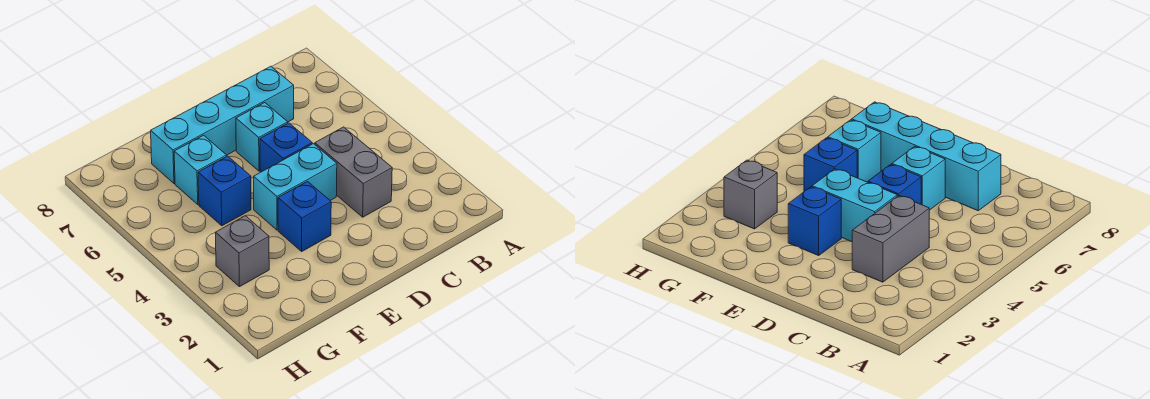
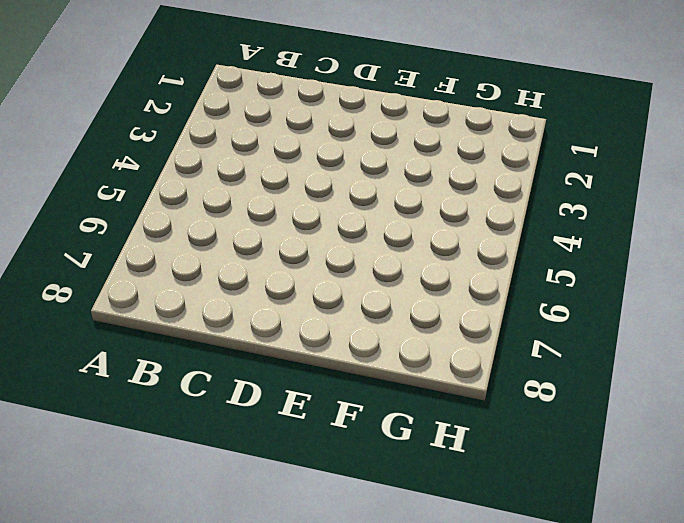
none -> grey brick C3:C4 level 1
none -> cyan brick C7:F7 level 1

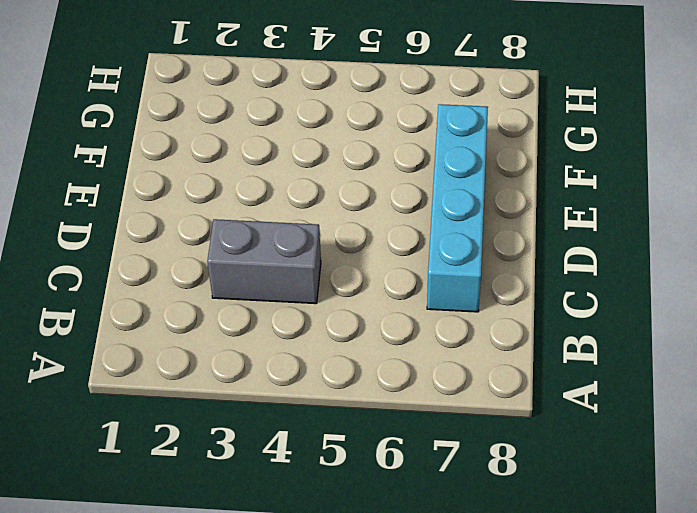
none -> cyan brick D4:E4 level 1
none -> blue brick D5 level 1

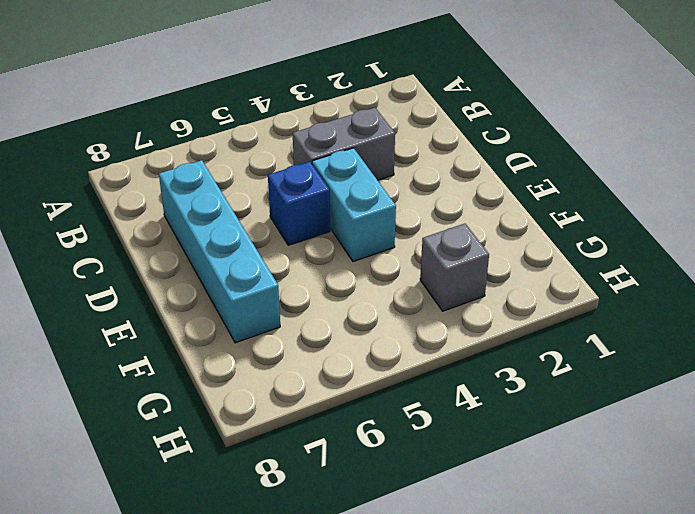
none -> cyan brick D6 level 1
none -> blue brick E3 level 1

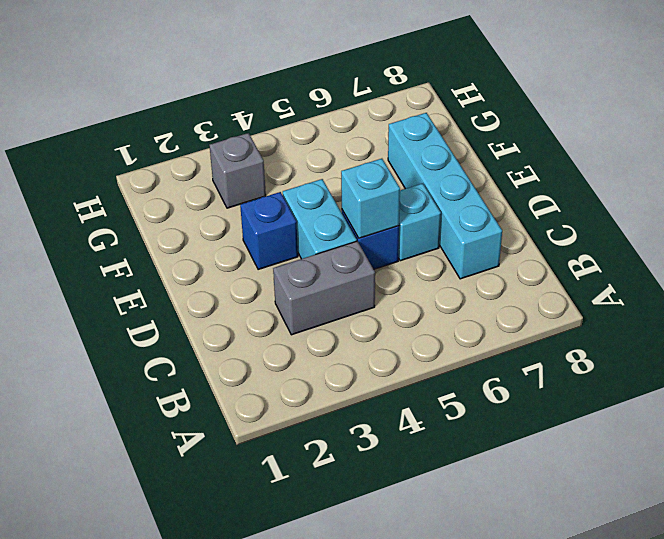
cyan brick D5 level 2 -> cyan brick F6 level 1
none -> blue brick F5 level 1

